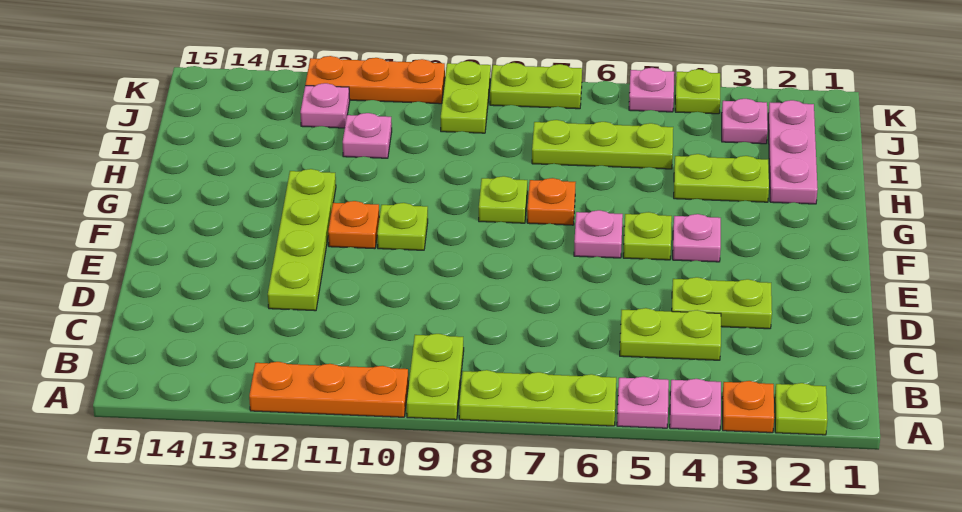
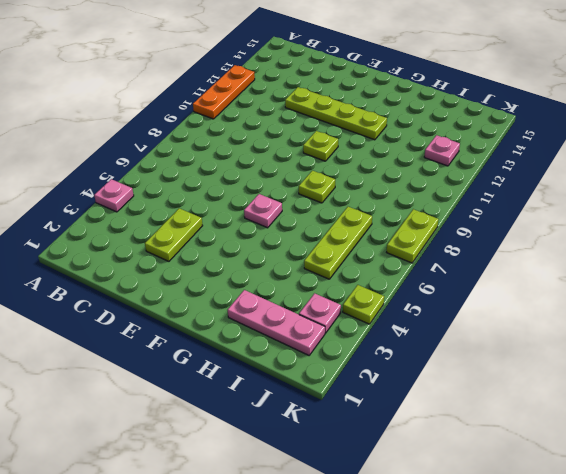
none -> lime plate A2 level 1
none -> orange plate A3 level 1
none -> pink plate A5 level 1

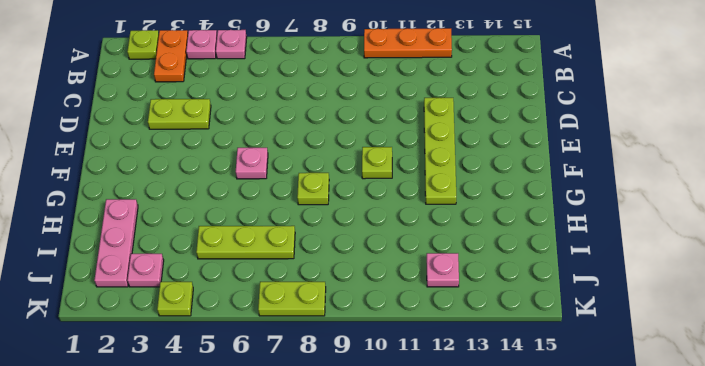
orange plate A3:B3 level 1 -> orange plate A3 level 1
none -> lime plate A6:A8 level 1
none -> lime plate A9:B9 level 1
none -> lime plate C4:C5 level 1

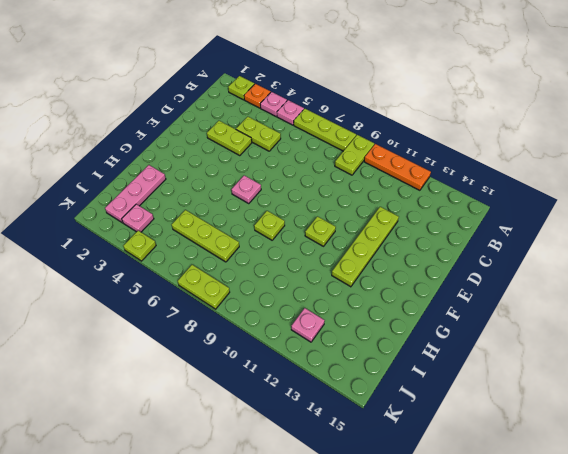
none -> pink plate F4 level 1
none -> lime plate F5 level 1
none -> orange plate F11 level 1

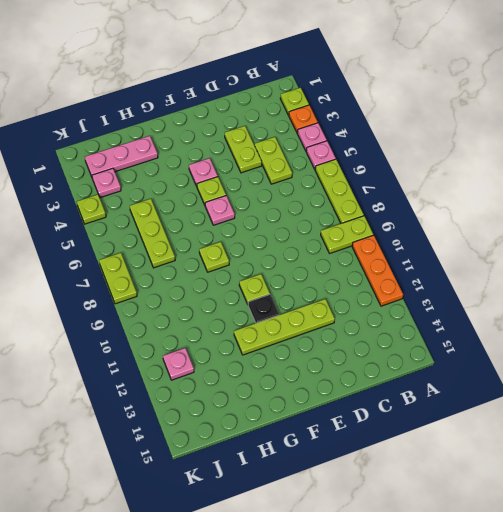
black plate F11 level 1 -> orange plate F11 level 1
none -> orange plate G7 level 1
none -> lime plate H3:H4 level 1
none -> pink plate I11 level 1

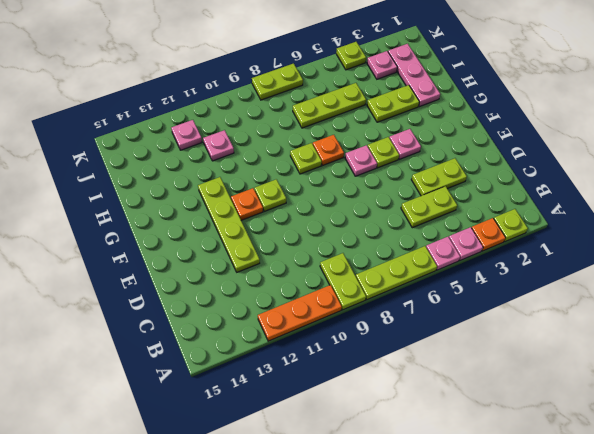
none -> lime plate J9:K9 level 1
none -> pink plate K5 level 1
none -> orange plate K10:K12 level 1

